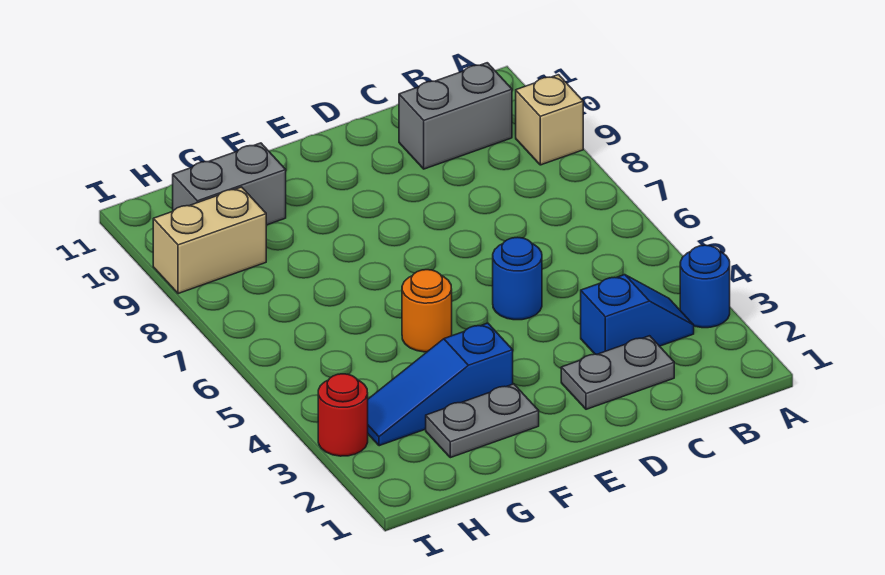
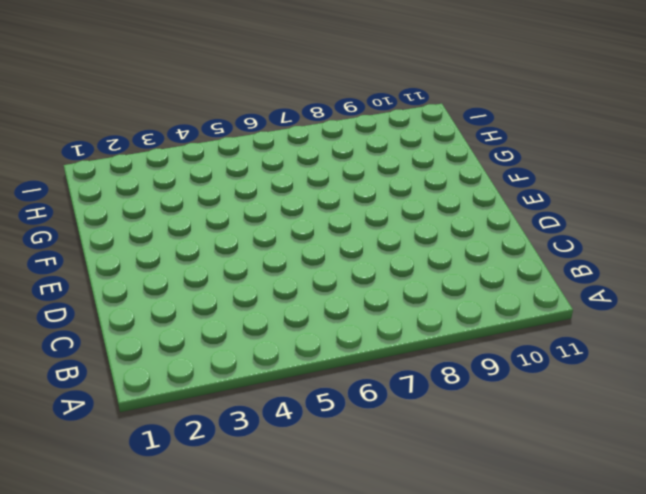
none -> blue round brick A3 level 1
none -> tan brick A9 level 1
none -> blue slope B3:C3 level 1 top C

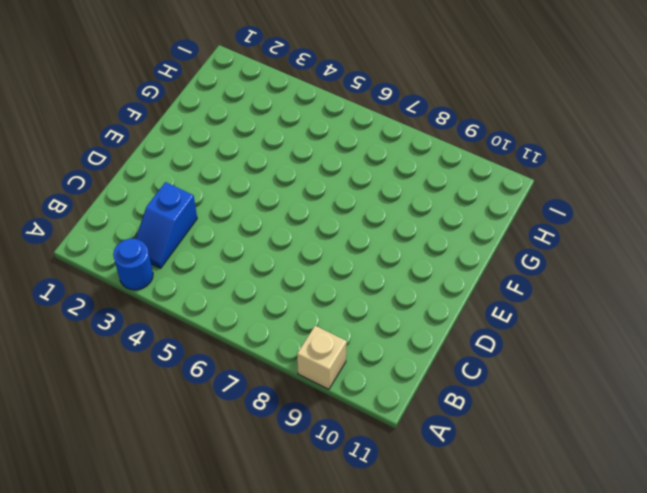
none -> grey brick B10:C10 level 1
none -> grey plate C2:D2 level 1
none -> blue round brick D5 level 1

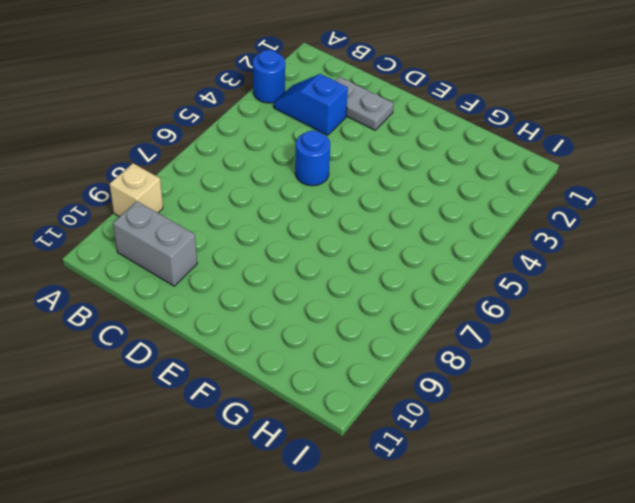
none -> grey plate F2:G2 level 1
none -> blue slope F3:H3 level 1 top F
none -> orange round brick F5 level 1

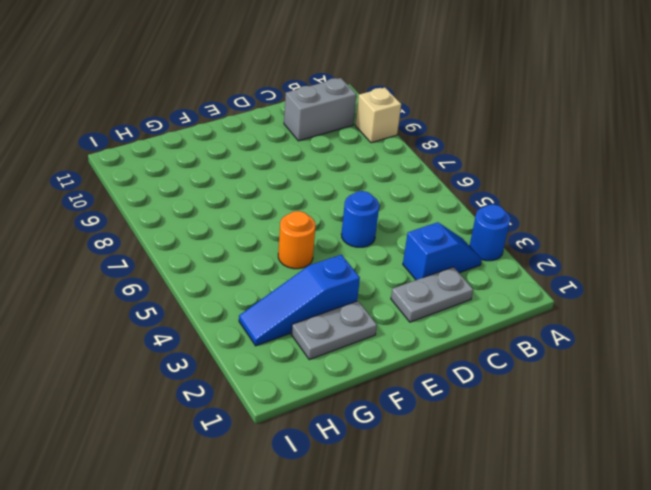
none -> grey brick G10:H10 level 1
none -> tan brick H9:I9 level 1
none -> red round brick I3 level 1

